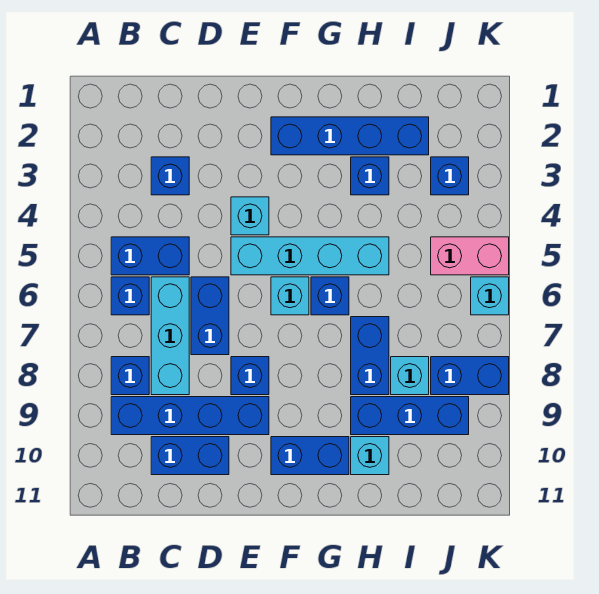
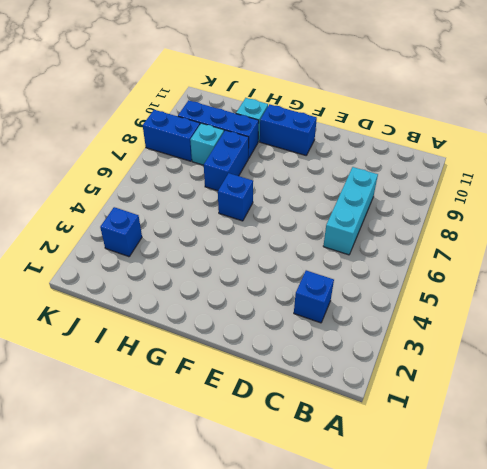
none -> blue brick B5:C5 level 1
none -> blue brick B6 level 1
none -> blue brick B8 level 1

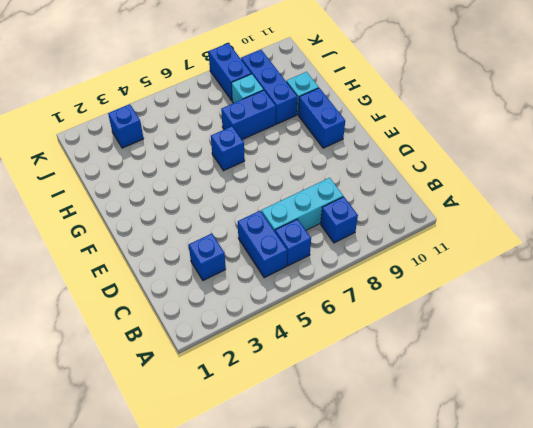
none -> blue brick B9:E9 level 1
none -> blue brick C10:D10 level 1
none -> blue brick D6:D7 level 1

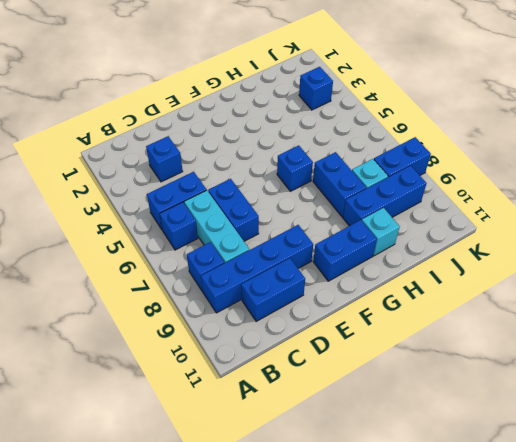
none -> cyan brick E4 level 1
none -> cyan brick E5:H5 level 1
none -> blue brick E8 level 1

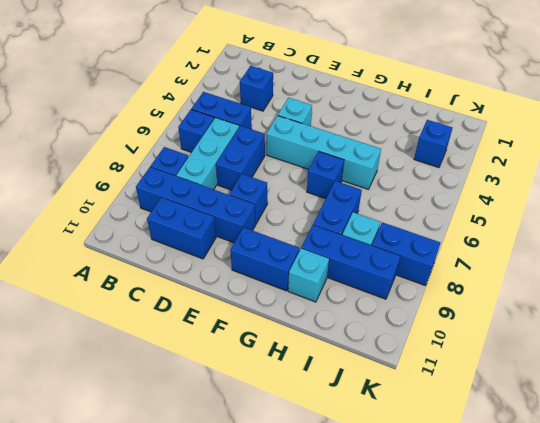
none -> blue brick F2:I2 level 1
none -> cyan brick F6 level 1
none -> blue brick H3 level 1

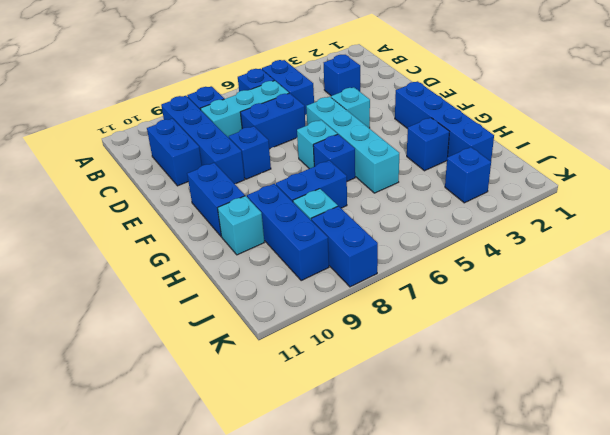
none -> pink brick J5:K5 level 1
none -> cyan brick K6 level 1

